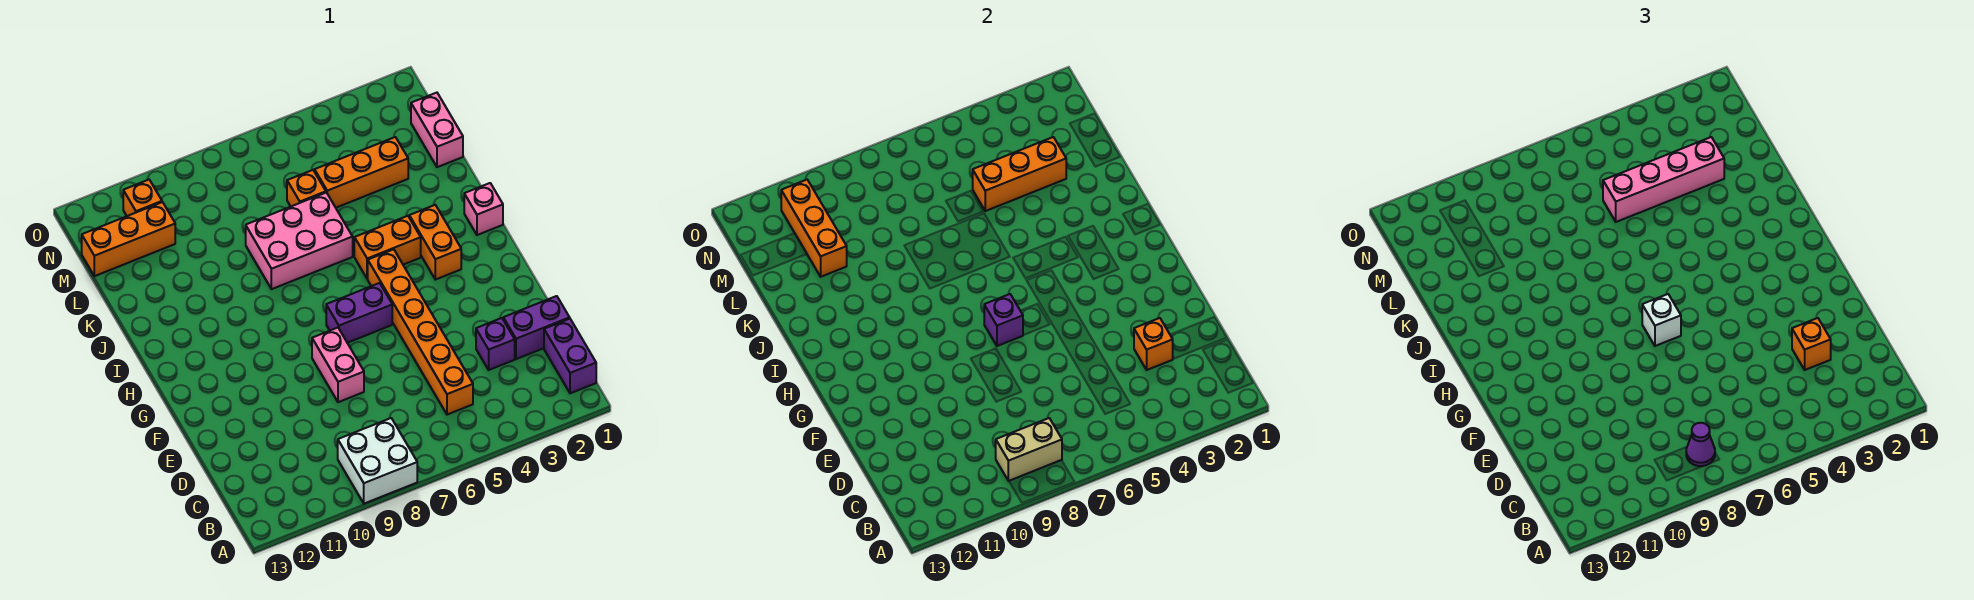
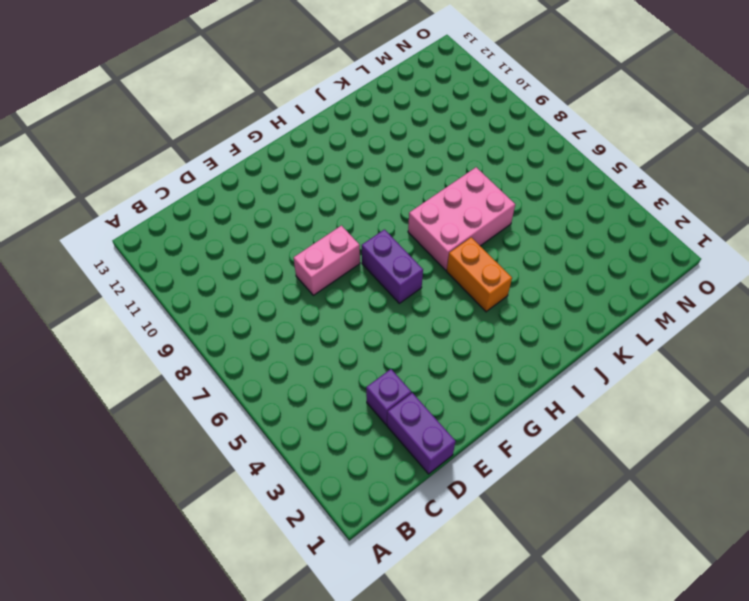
pink brick I6:K7 level 1 -> pink brick J6:K8 level 1
none -> white brick A8:B9 level 1
none -> purple brick B1:C1 level 1
none -> orange brick C5:H5 level 1

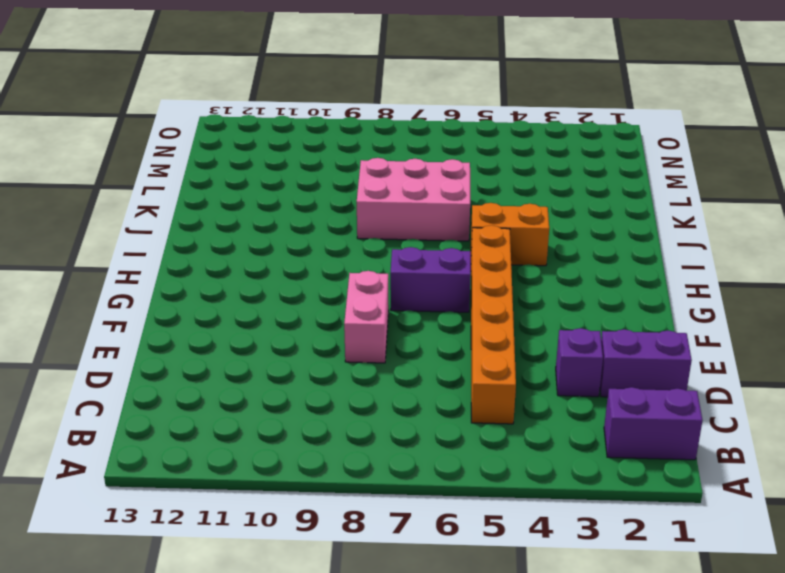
purple brick B1:B2 level 1 -> purple brick B1:C1 level 1
none -> white brick A8:B9 level 1
none -> orange brick H3:I3 level 1
none -> pink brick I1 level 1

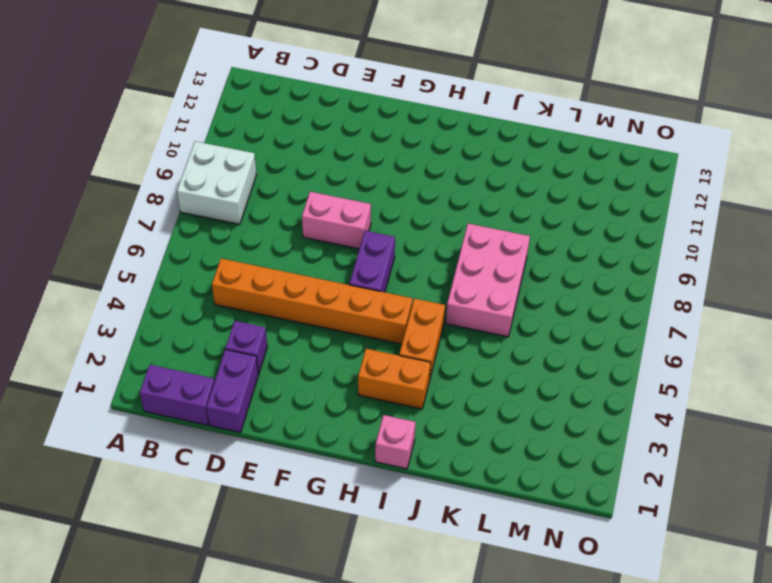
none -> pink brick L1:M1 level 1
none -> orange brick L3:L5 level 1
none -> orange brick L6 level 1

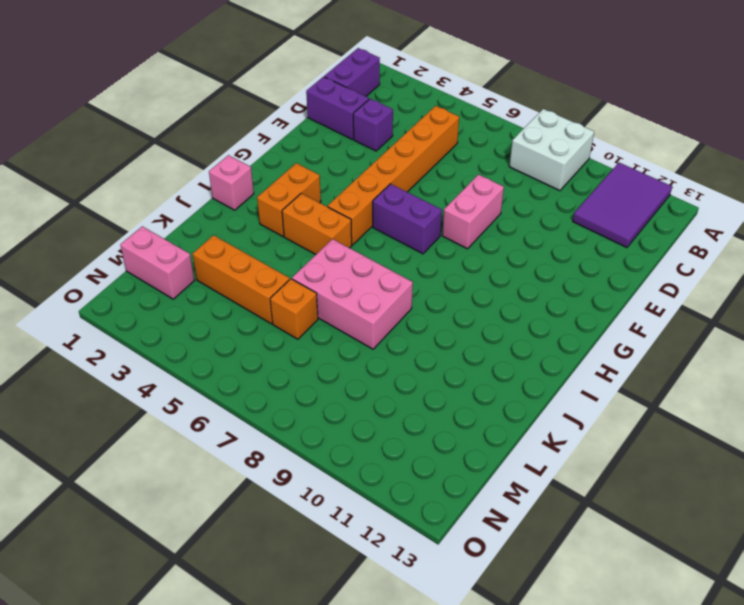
purple tile A11:C12 level 1 -> none
pink brick M1:M2 level 1 -> pink brick L1:M1 level 1
none -> orange brick M11:M13 level 1
none -> orange brick N11 level 1
none -> tan brick B8:B9 level 2

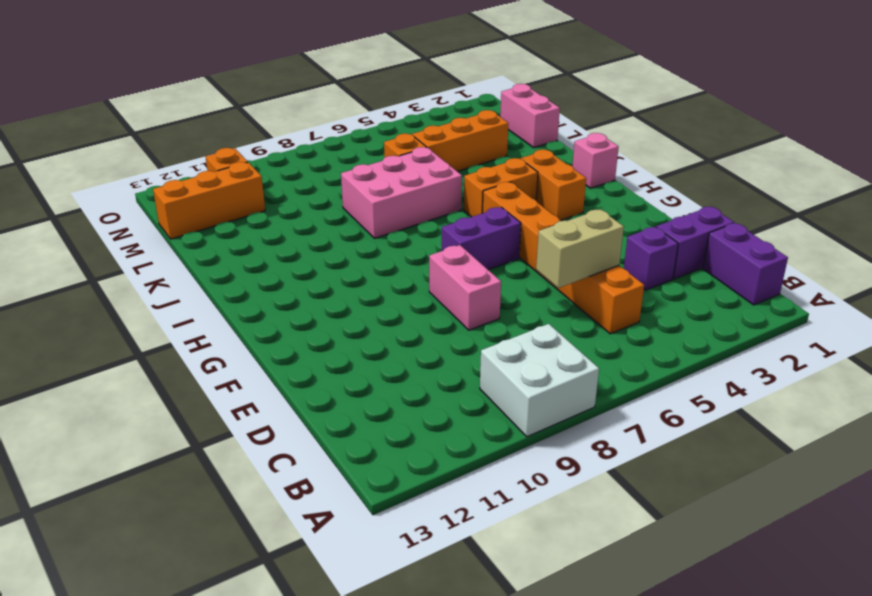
tan brick D5:D6 level 2 -> tan brick B8:B9 level 2
none -> orange brick D3 level 2
none -> purple brick G7 level 2
none -> orange brick L3:L5 level 2

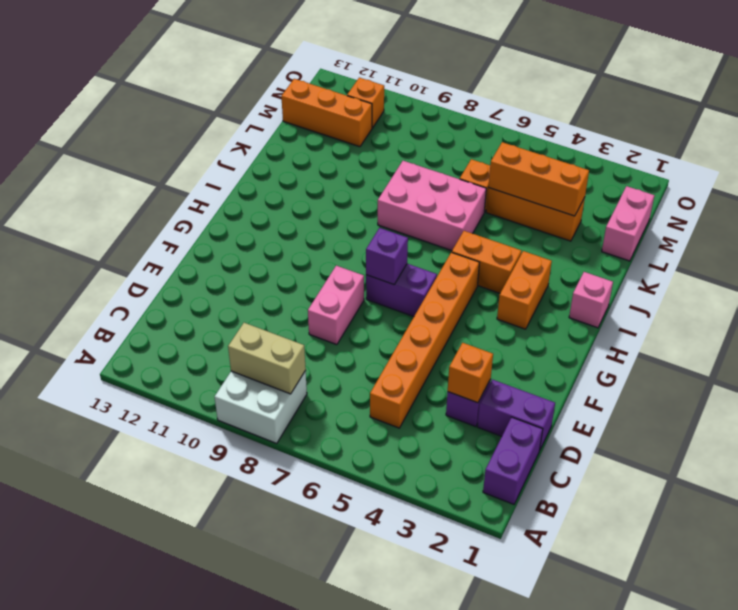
none -> orange brick L11:N11 level 2
none -> purple cone B8 level 3
none -> orange brick D3 level 3

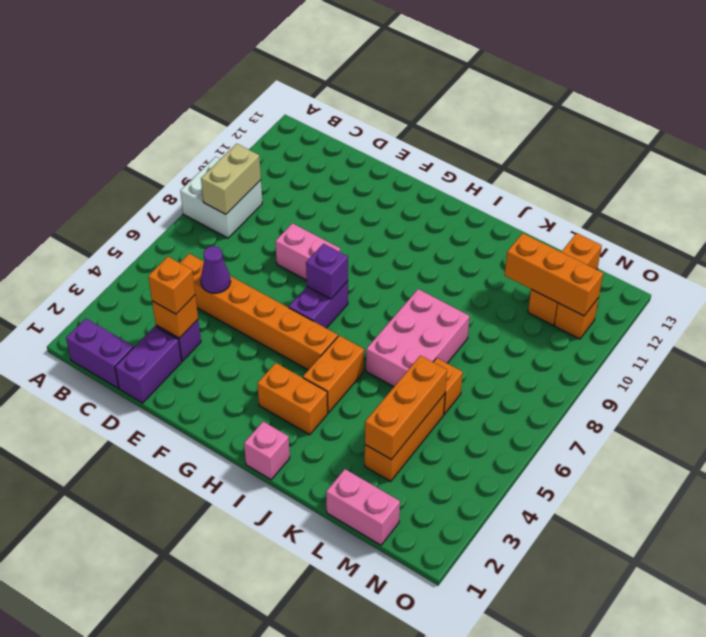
purple cone D5 level 2 -> purple cone B8 level 3
none -> white brick G7 level 3
none -> pink brick L3:L6 level 3

